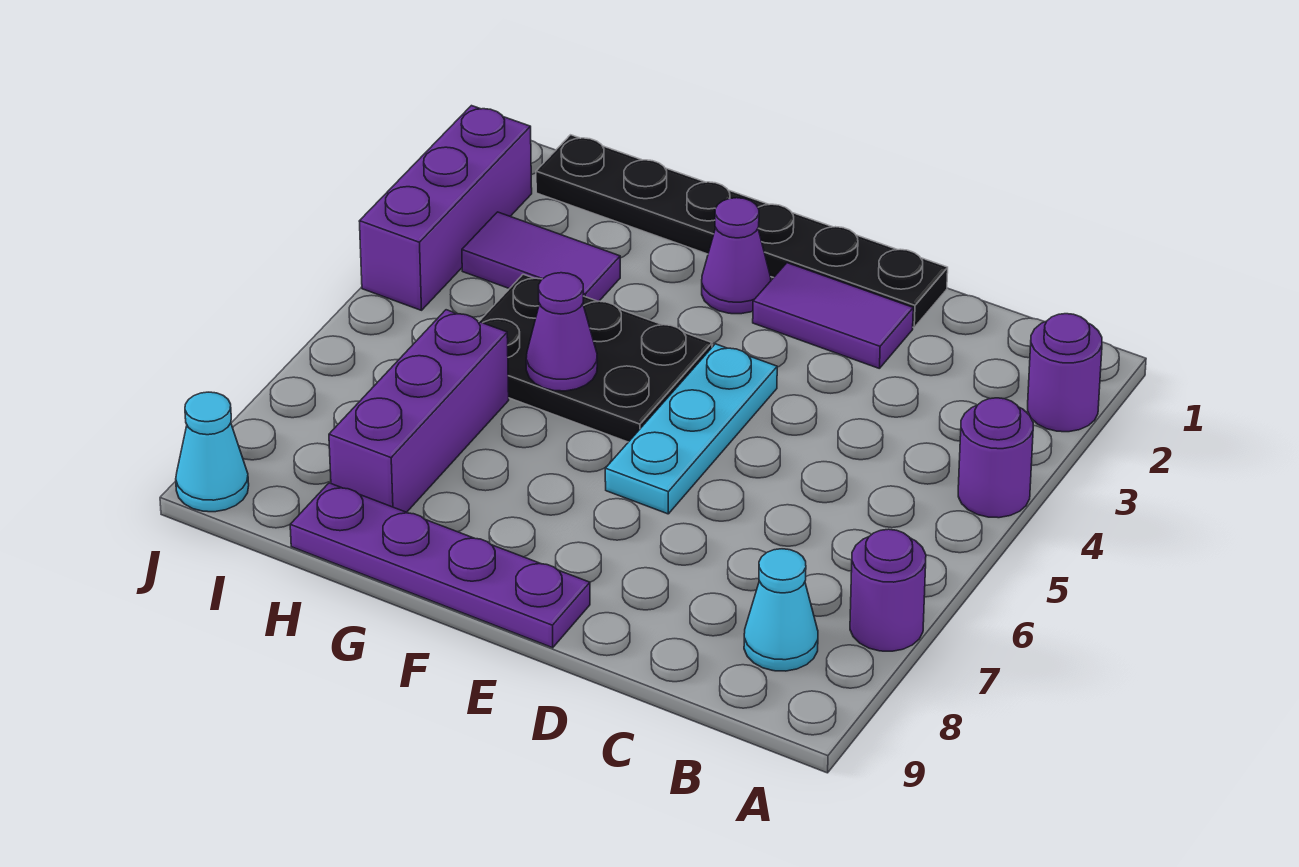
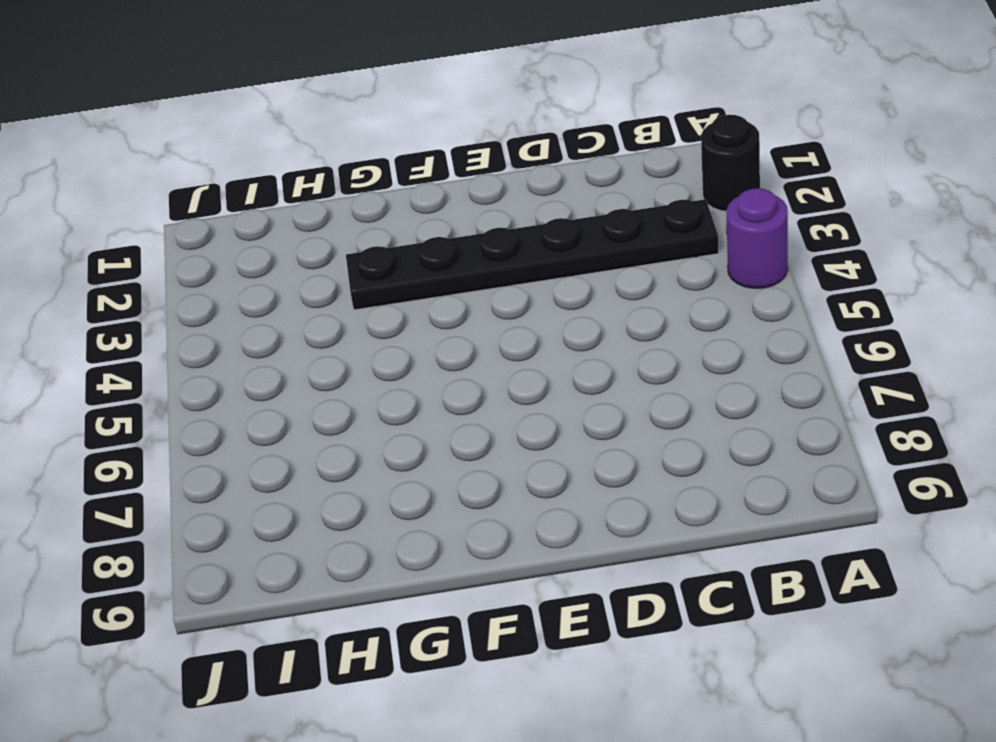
black round brick A2 level 1 -> purple round brick A2 level 1
black plate B3:G3 level 1 -> black plate D1:I1 level 1
none -> purple round brick A7 level 1
none -> cyan cone B8 level 1
none -> purple tile D2:E2 level 1

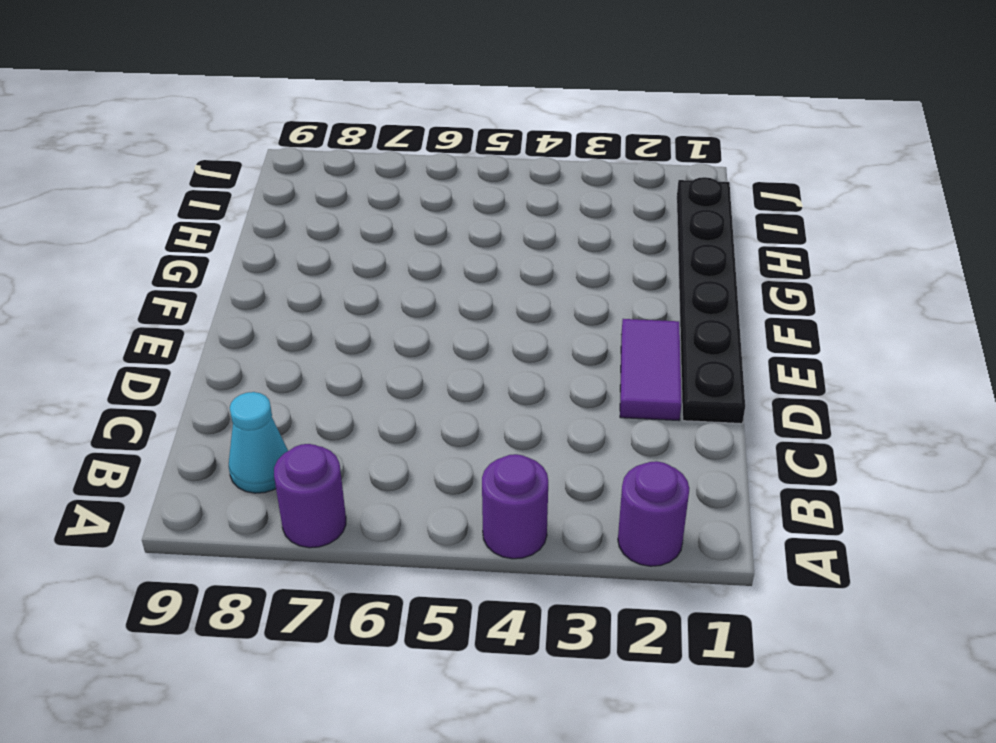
none -> cyan plate E4:E6 level 1
none -> purple plate E9:H9 level 1
none -> purple cone F2 level 1

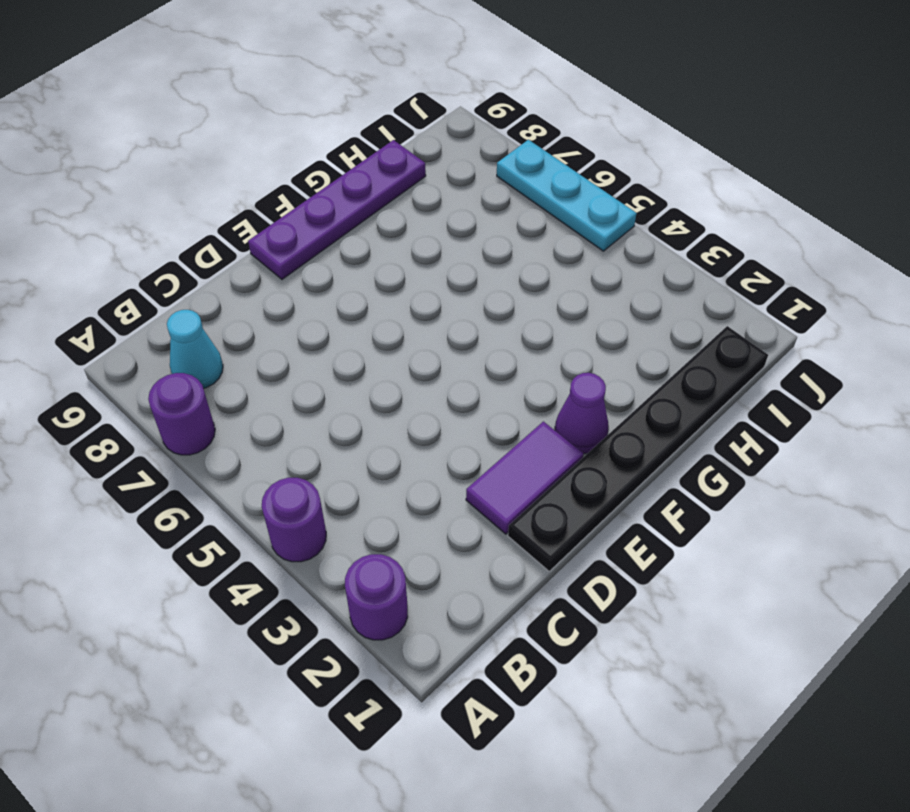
cyan plate J5:J7 level 1 -> cyan plate E4:E6 level 1
none -> black plate F4:H5 level 1
none -> purple tile H3:I3 level 1
none -> purple brick H6:H8 level 1

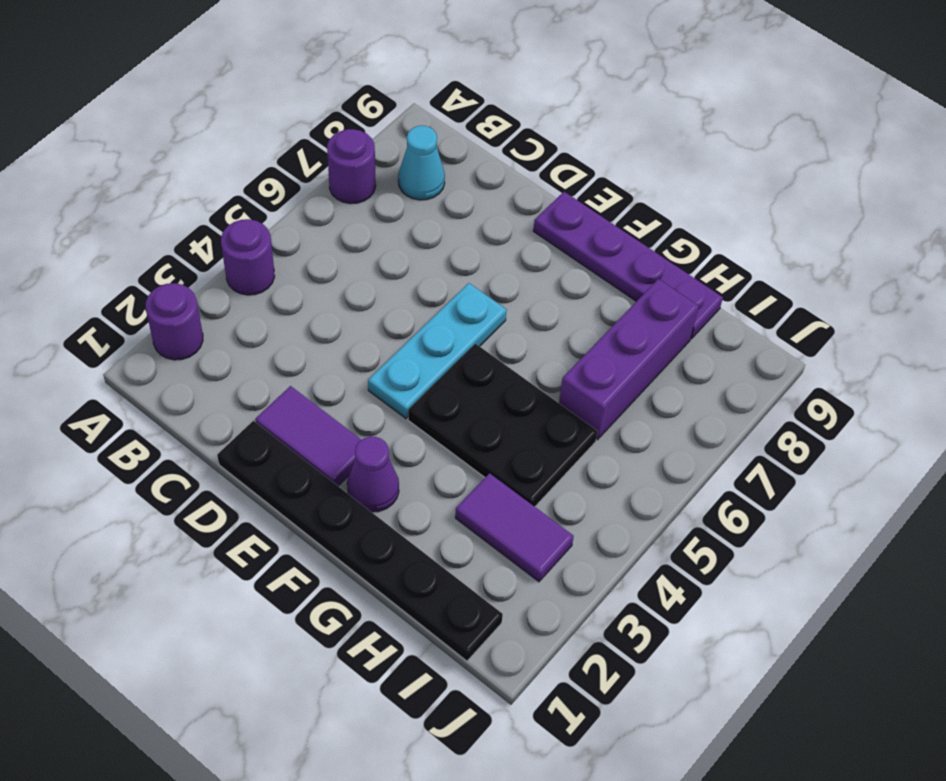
none -> purple brick J2:J4 level 1
none -> cyan cone J9 level 1
none -> purple cone G5 level 2

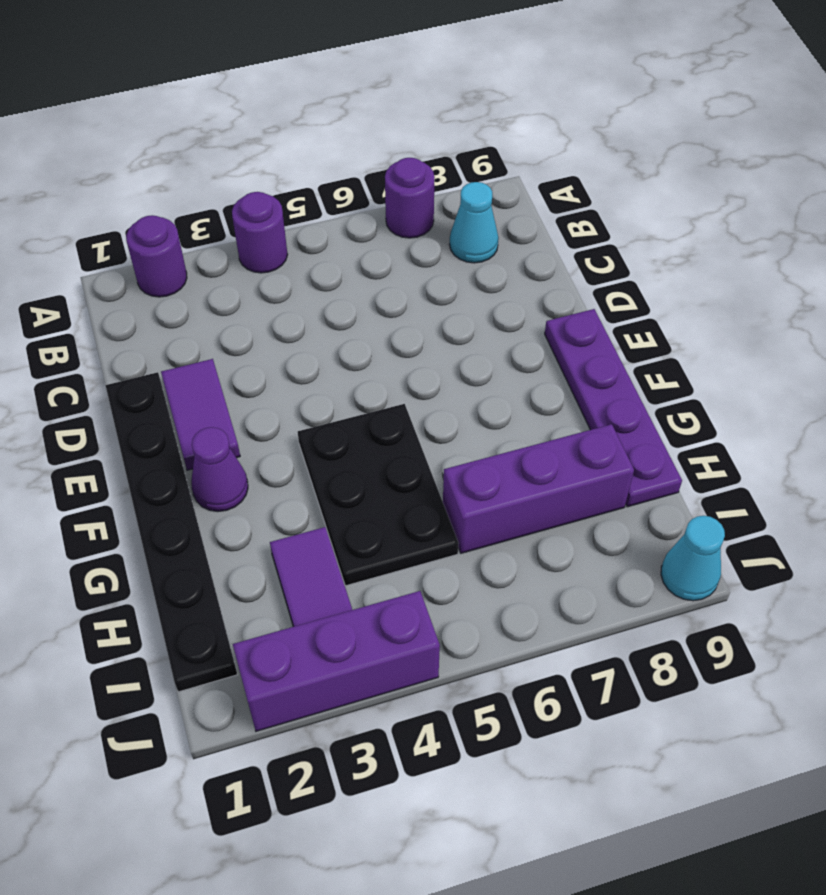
none -> cyan plate E4:E6 level 1
none -> purple cone G5 level 2

